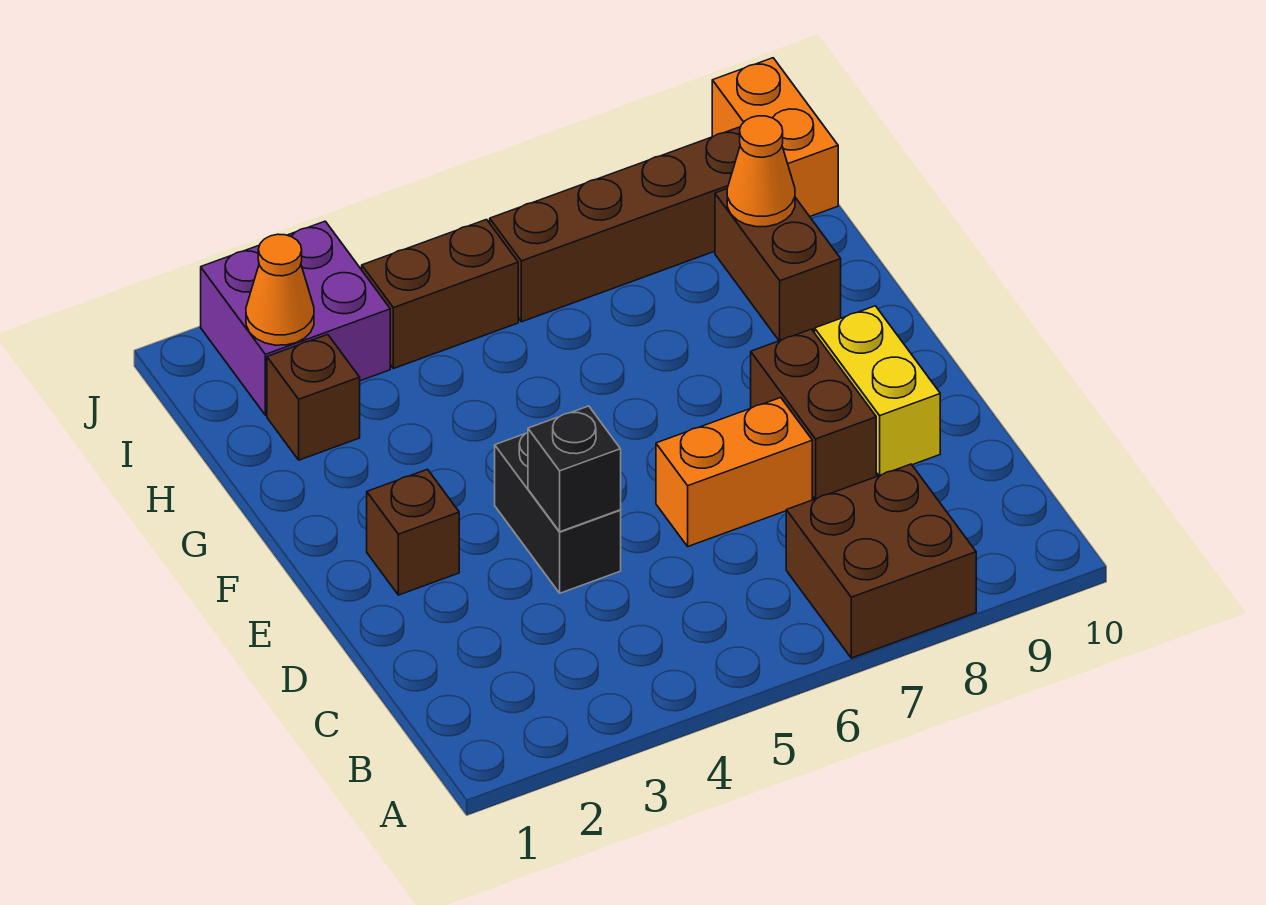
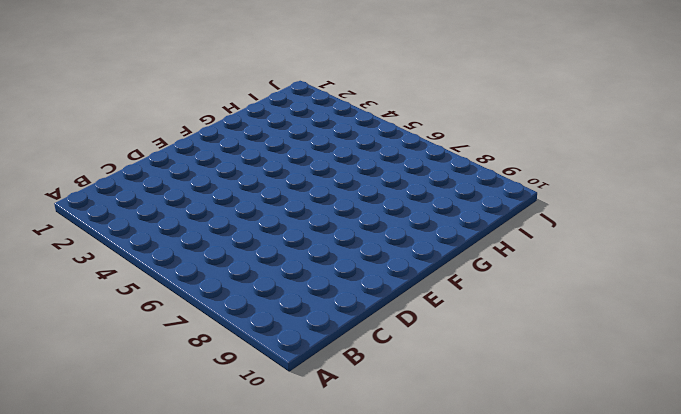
none -> brown brick A7:B8 level 1
none -> black brick D4:E4 level 1
none -> orange brick D6:D7 level 1

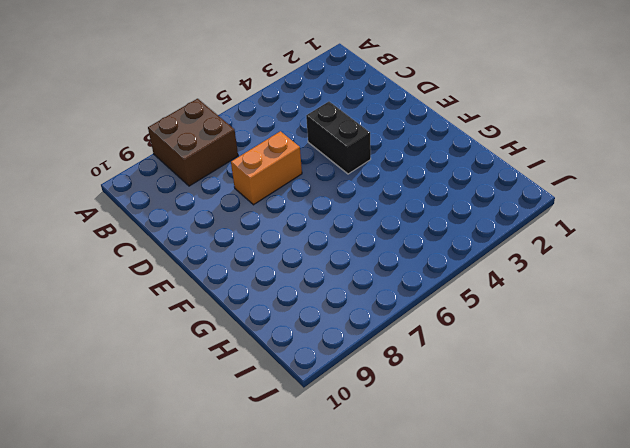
none -> brown brick D8:E8 level 1
none -> yellow brick D9:E9 level 1
none -> brown brick E2 level 1

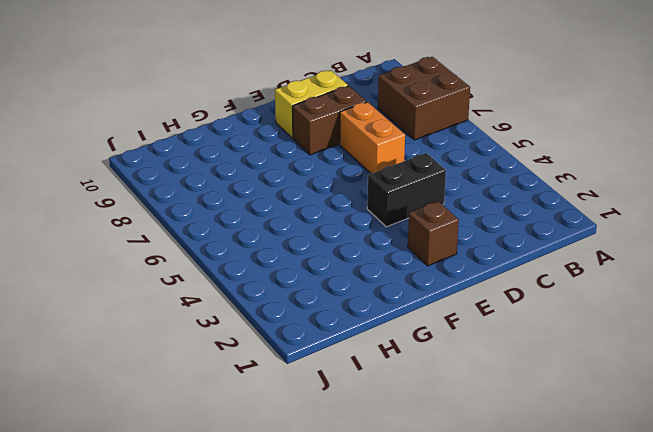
none -> brown brick G9:H9 level 1
none -> brown brick H2 level 1
none -> purple brick I2:J3 level 1

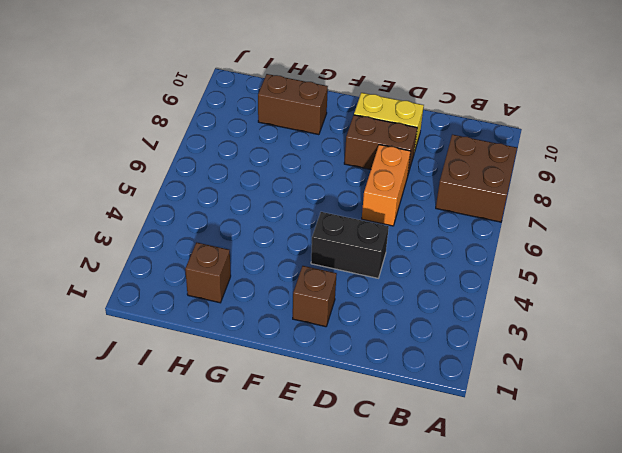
none -> purple brick I2:J3 level 1
none -> brown brick I4:I5 level 1
none -> brown brick I6:I9 level 1

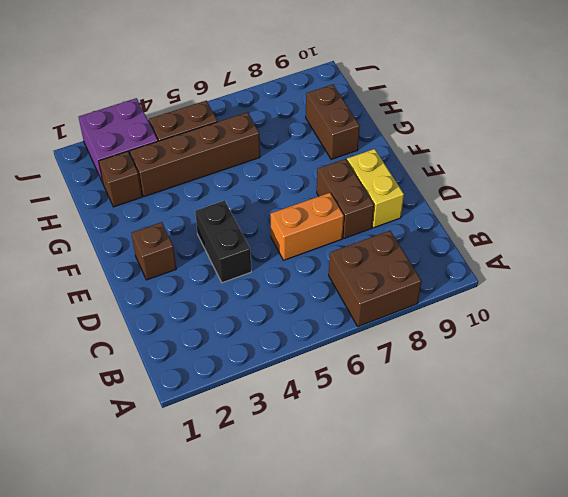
brown brick H3:H6 level 1 -> brown brick I6:I9 level 1
none -> orange brick I10:J10 level 1
none -> black brick D4 level 2
none -> orange cone H9 level 2

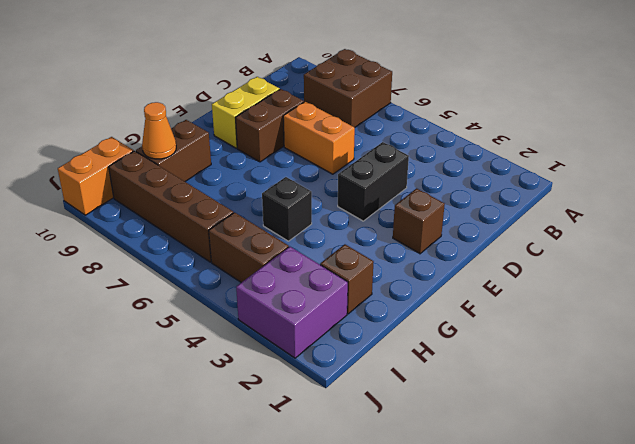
black brick G5 level 1 -> black brick D4 level 2
none -> orange cone I2 level 2

